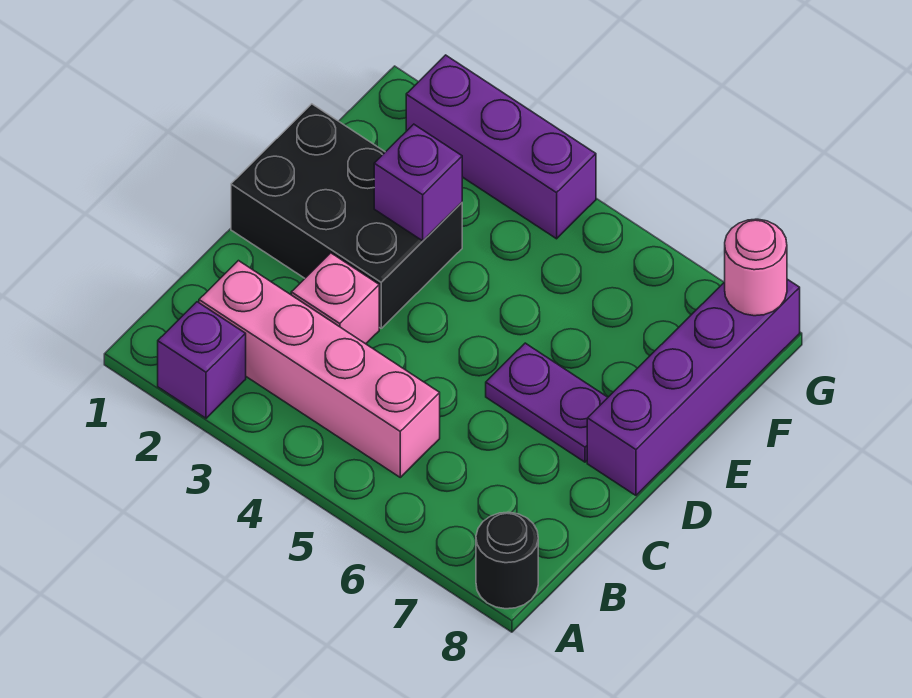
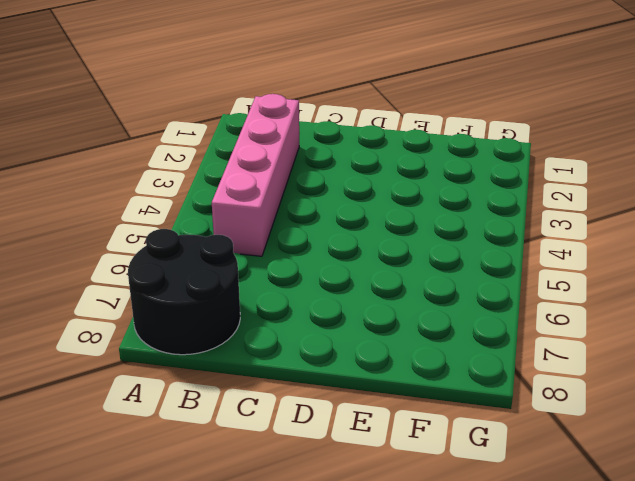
black round brick A7:B8 level 1 -> black round brick A8 level 1
none -> purple brick A2 level 1
none -> pink brick C3 level 1

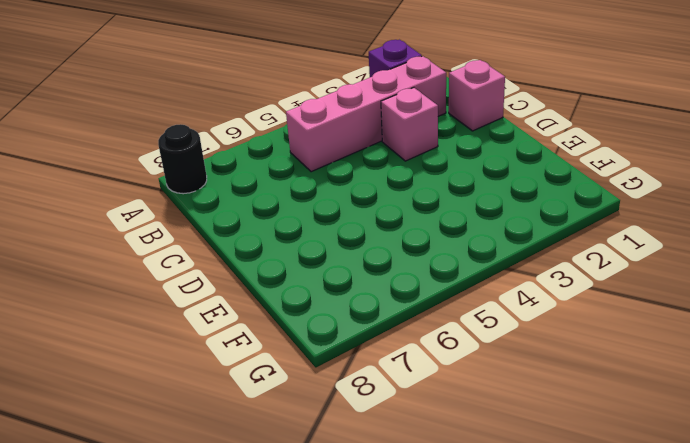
pink brick C1 level 1 -> none
none -> black brick D1:E3 level 1
none -> purple plate D6:D7 level 1

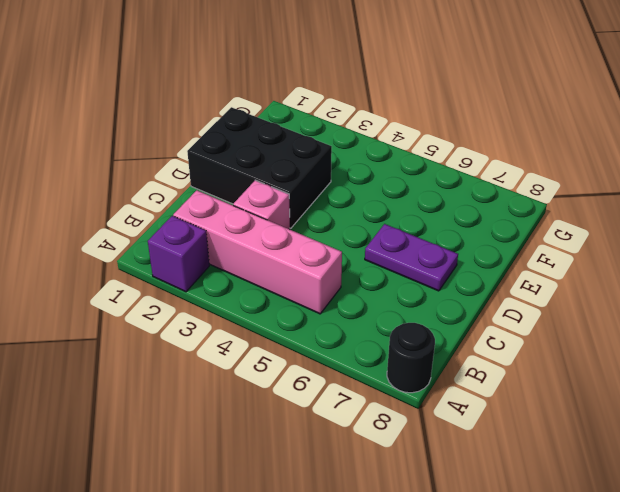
none -> purple brick D8:G8 level 1
none -> purple brick G2:G4 level 1

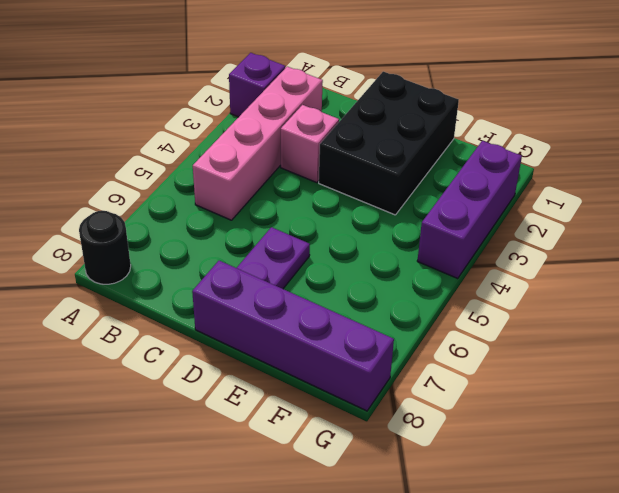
none -> purple brick E3 level 2
none -> pink round brick G8 level 2

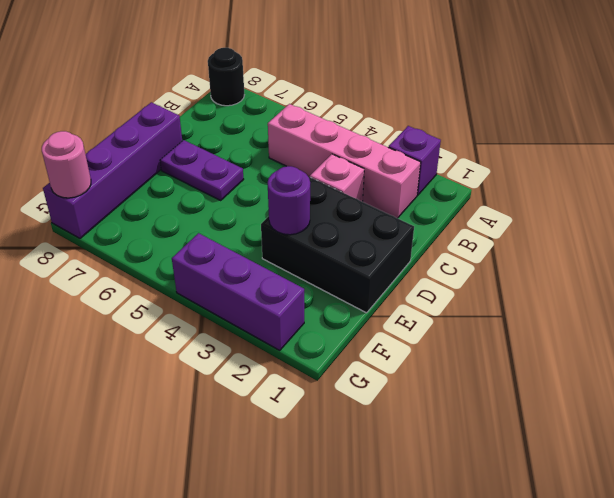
purple round brick E3 level 2 -> purple brick E3 level 2

